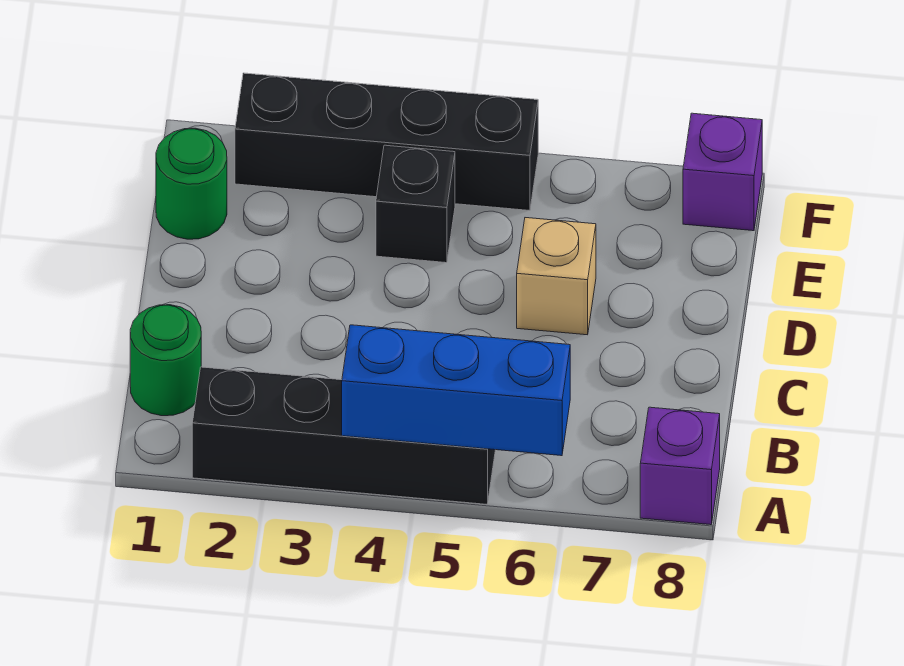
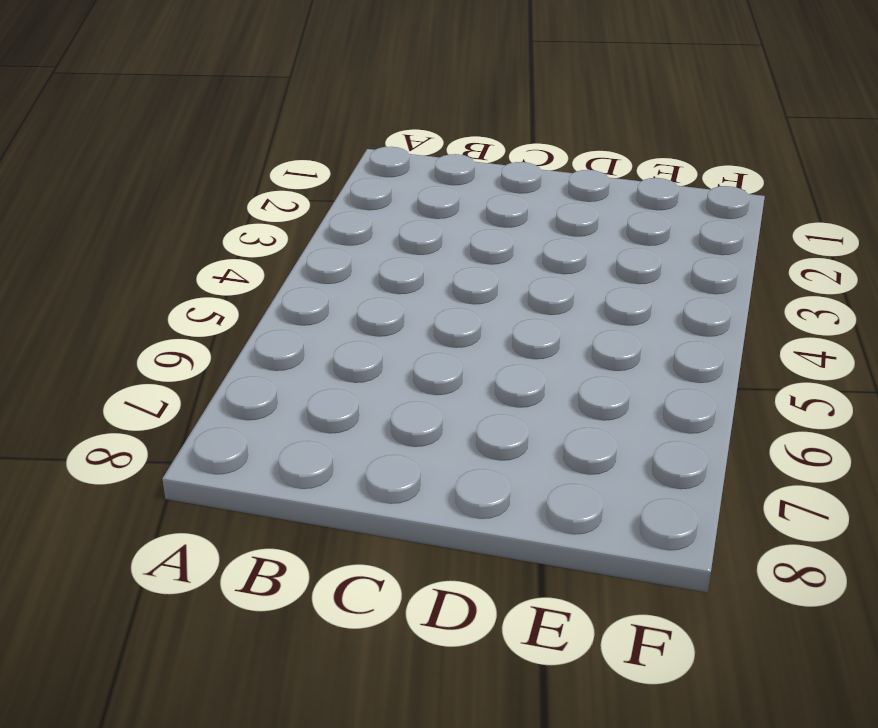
none -> black brick A2:A5 level 1
none -> purple brick A8 level 1

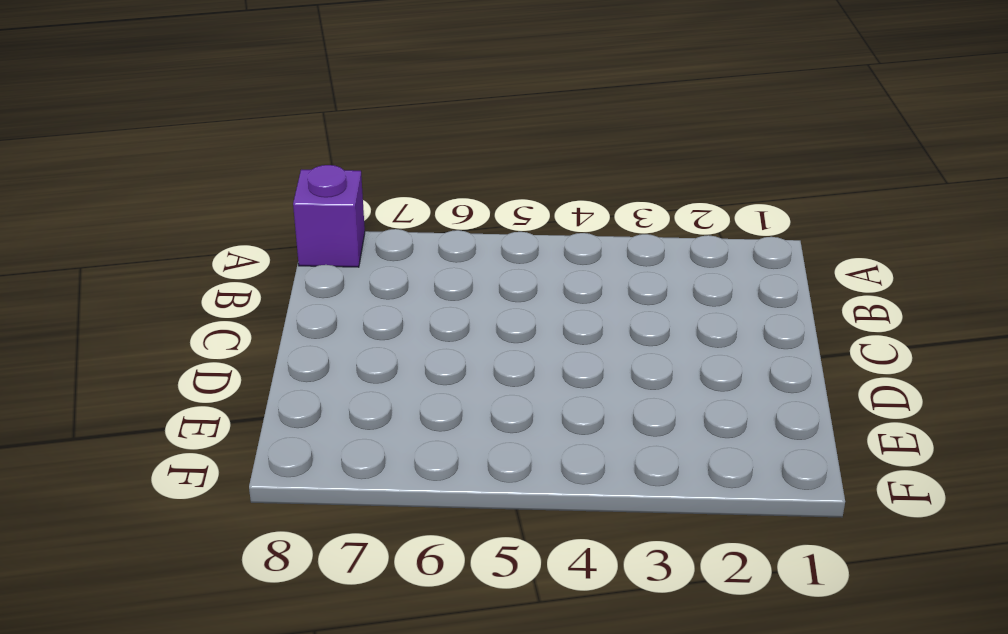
none -> black brick A2:A5 level 1
none -> green round brick B1 level 1

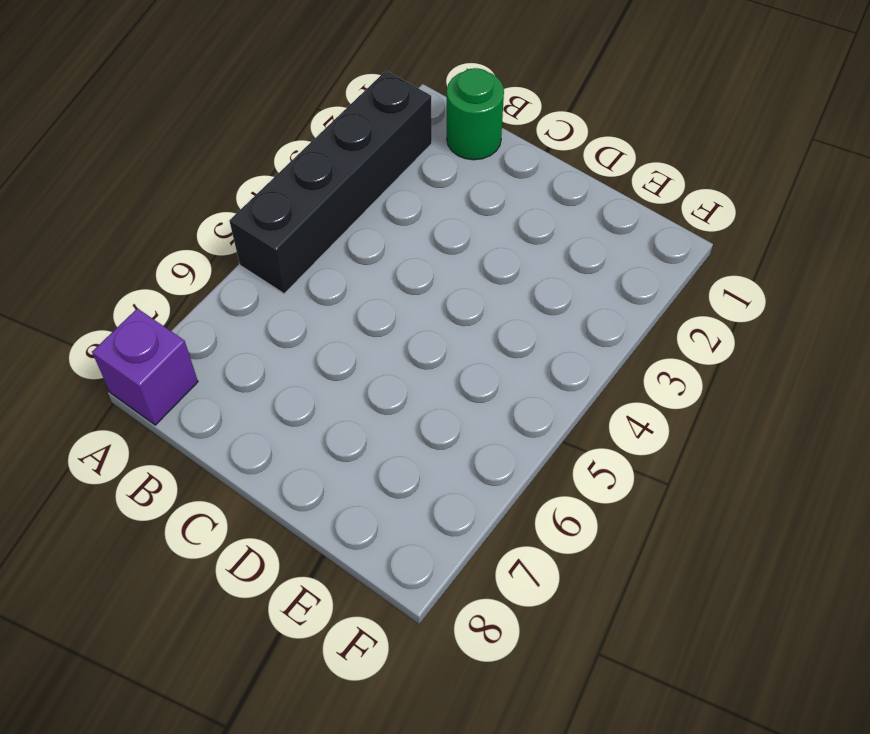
none -> tan brick D6 level 1
none -> green round brick E1 level 1

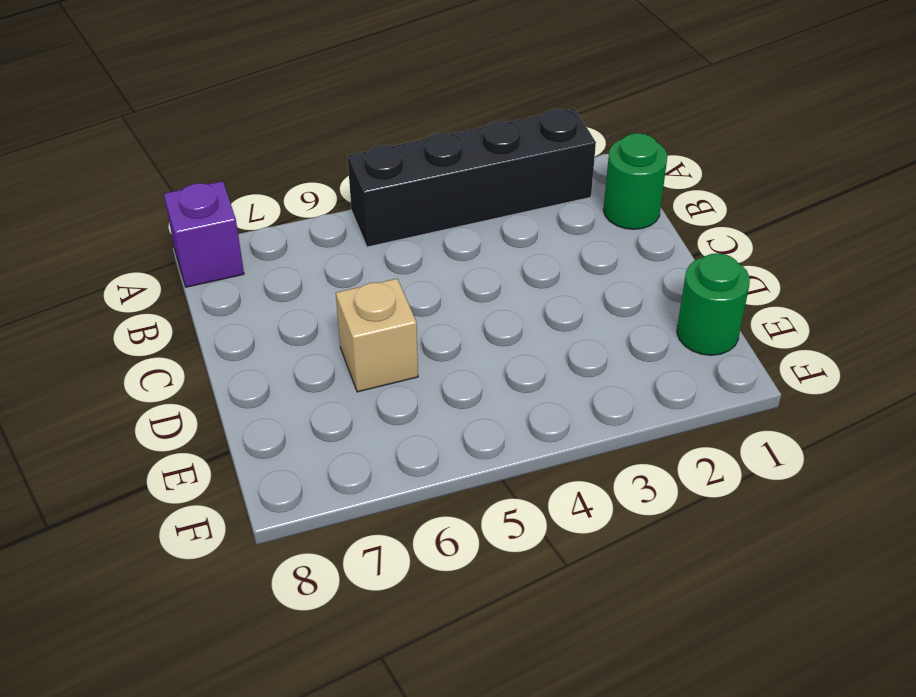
none -> black brick E4 level 1
none -> black brick F2:F5 level 1

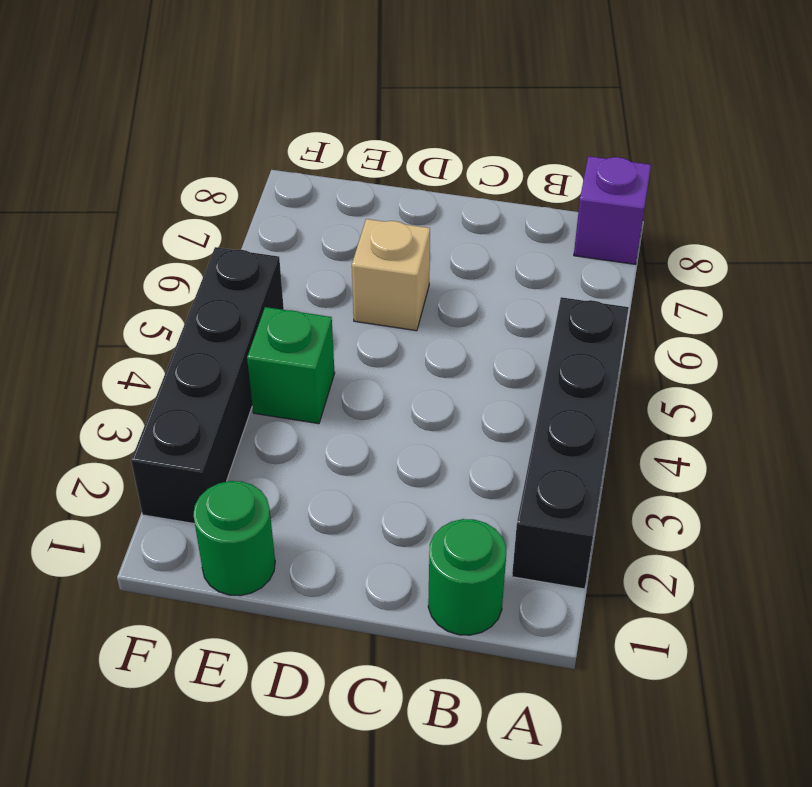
green brick E4 level 1 -> black brick E4 level 1
none -> purple brick F8 level 1
none -> blue brick A4:A6 level 2

